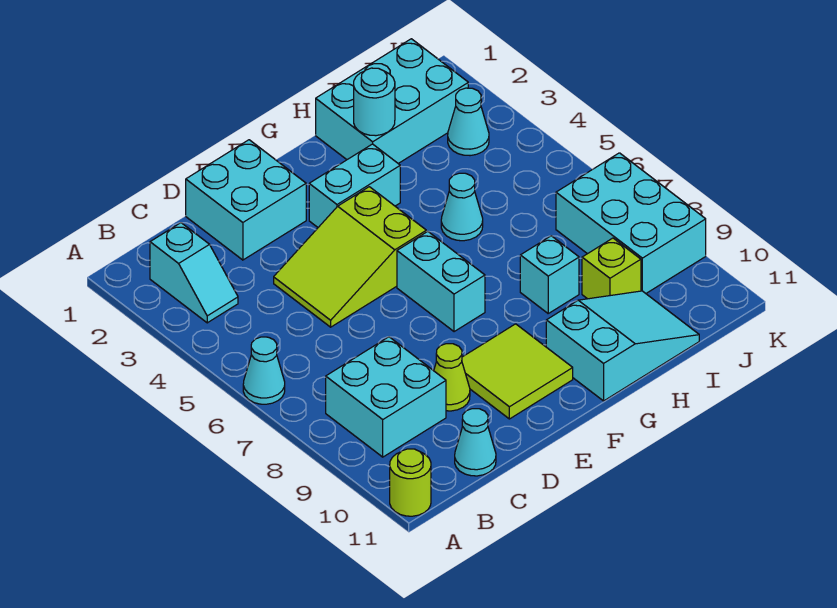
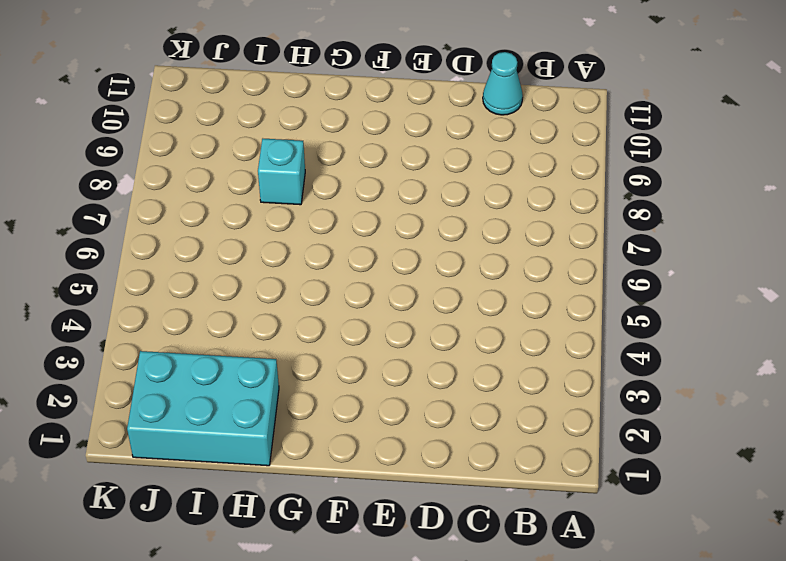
none -> cyan cone A6 level 1
none -> lime round brick A11 level 1
none -> cyan slope B2:B3 level 1 top 2

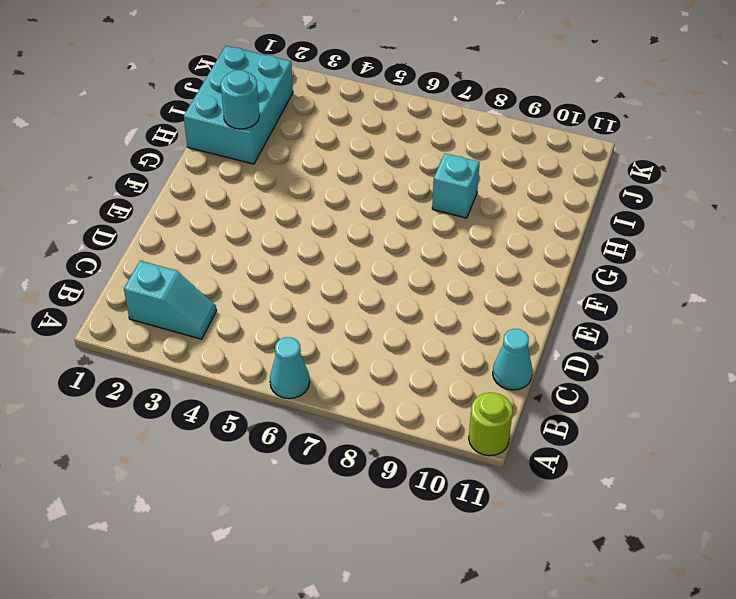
none -> cyan brick B8:C9 level 1
none -> cyan brick D1:E2 level 1
none -> lime slope D4:F5 level 1 top F

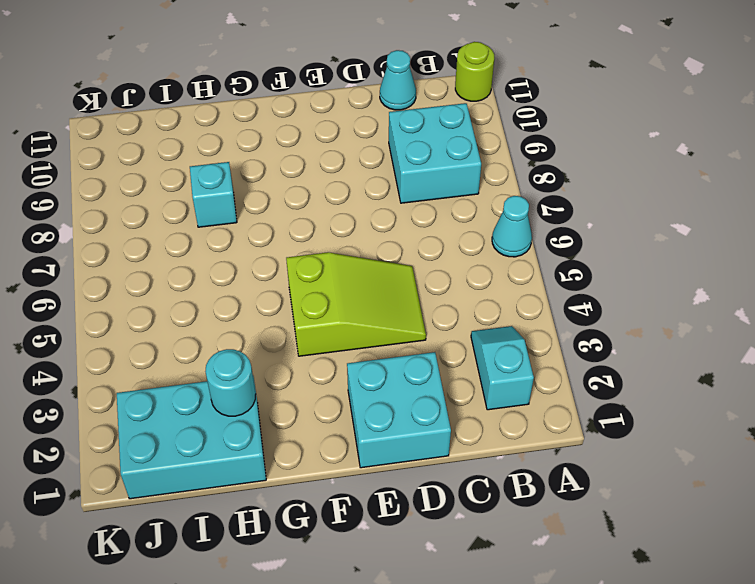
none -> lime cone D9 level 1
none -> lime tile E9:F10 level 1
none -> cyan brick F3:G3 level 1

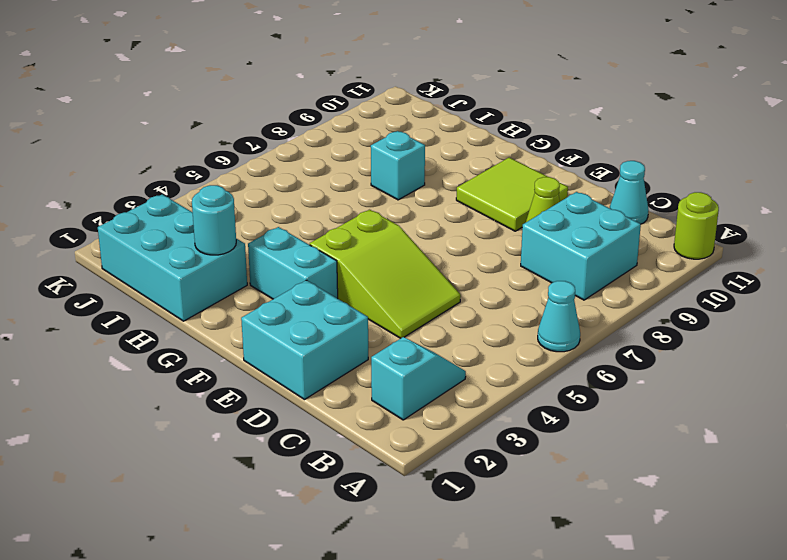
none -> cyan brick F6:F7 level 1
none -> cyan slope G10:I11 level 1 top G
none -> cyan cone H5 level 1

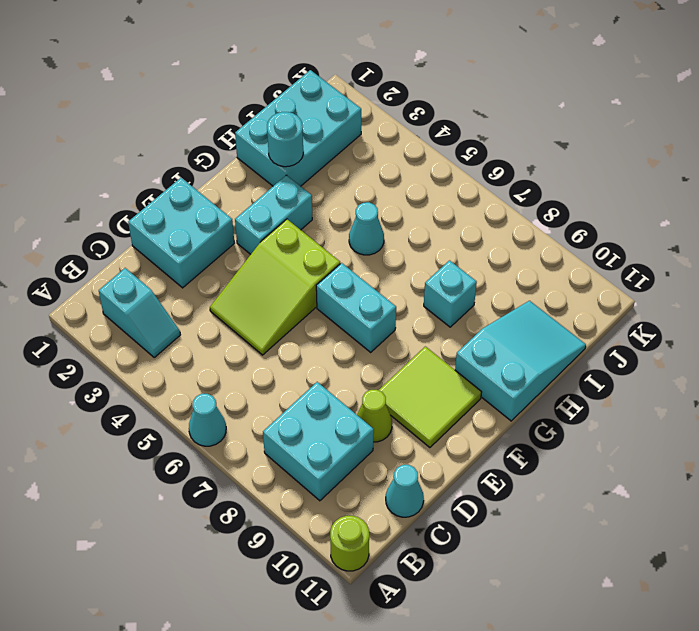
none -> lime brick I9 level 1
none -> cyan cone J3 level 1
none -> cyan brick J7:K9 level 1

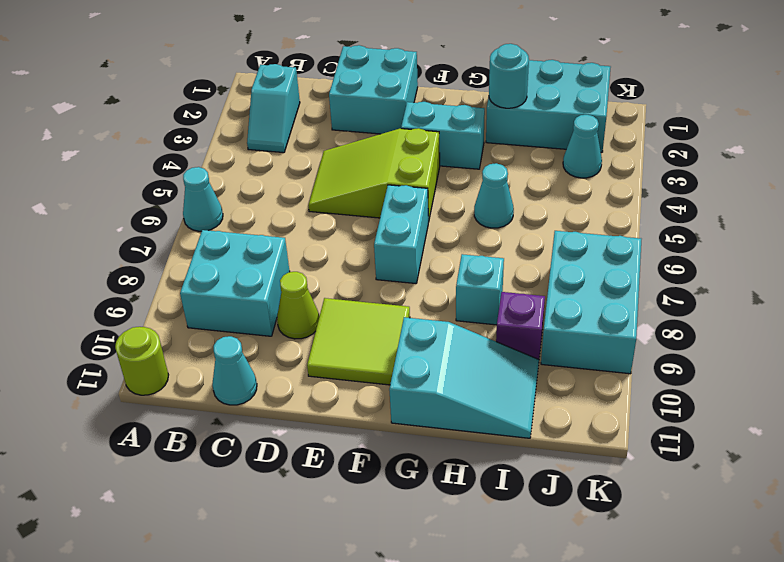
purple brick I9 level 1 -> lime brick I9 level 1

